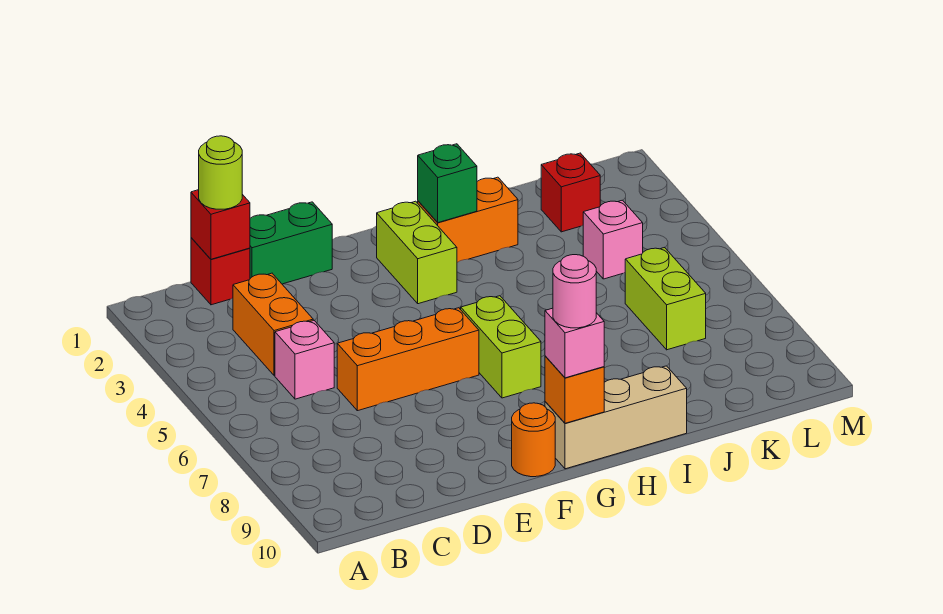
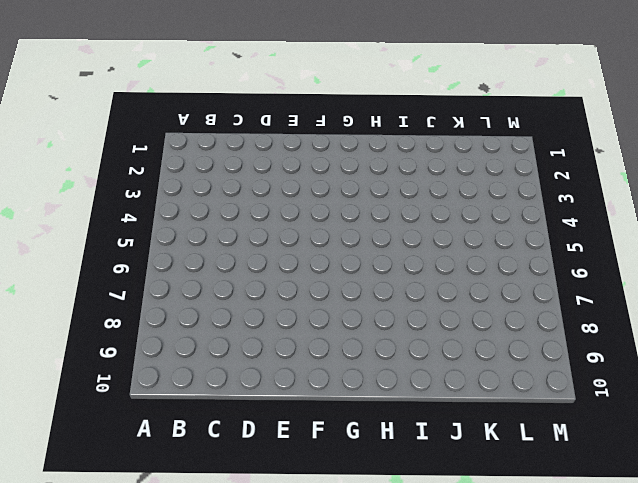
none -> red brick C1 level 1
none -> orange brick C3:C4 level 1
none -> pink brick C5 level 1

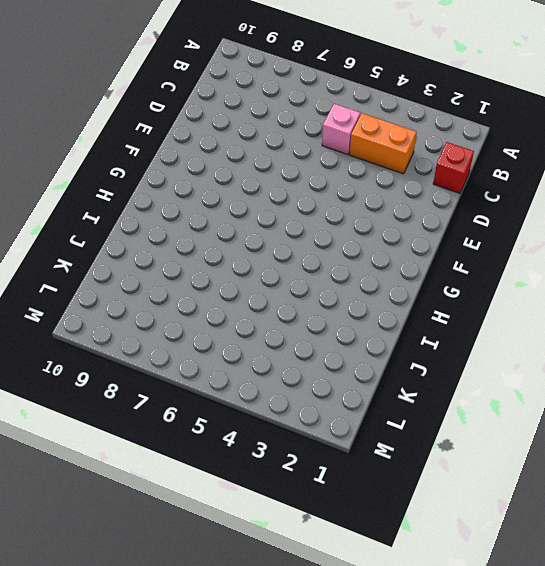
none -> green brick D1:E1 level 1
none -> orange brick D6:F6 level 1
none -> orange round brick F10 level 1

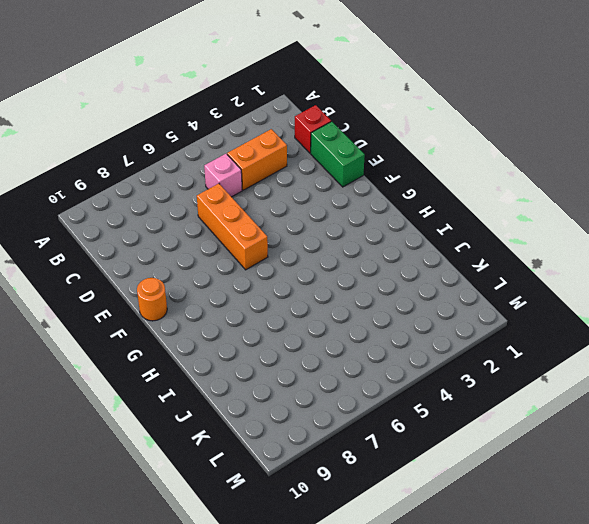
none -> lime brick G2:G3 level 1
none -> lime brick G6:G7 level 1
none -> tan brick G10:I10 level 1

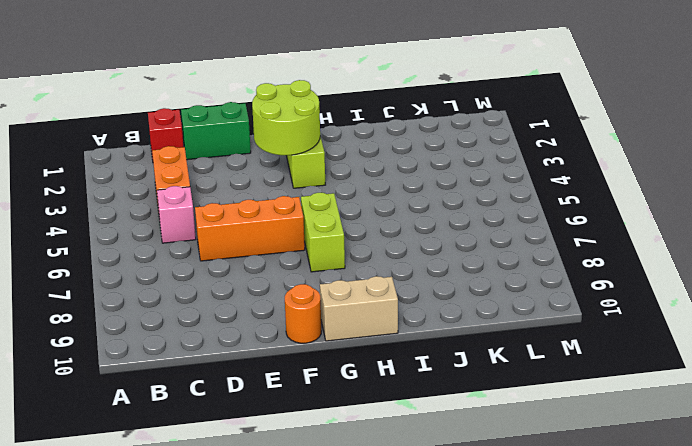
lime round brick F2:G3 level 2 -> none
tan brick G10:H10 level 1 -> tan brick G10:I10 level 1
none -> orange brick H2:I2 level 1
none -> red brick K2 level 1
none -> pink brick K4 level 1

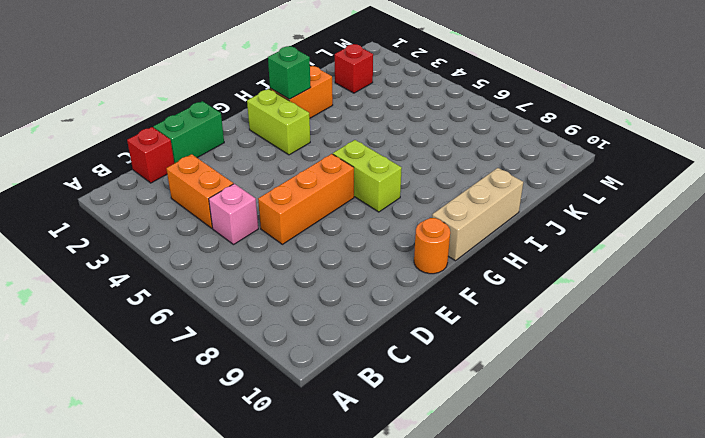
none -> pink brick K4 level 1
none -> lime brick K6:K7 level 1
none -> red brick C1 level 2

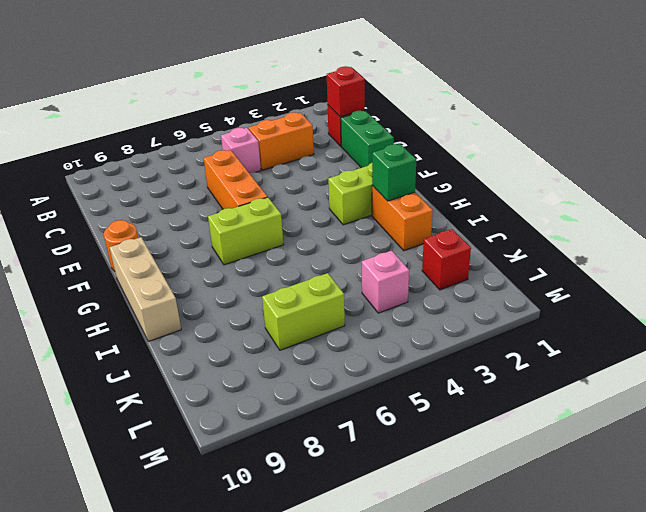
none -> orange brick G10 level 2
none -> lime round brick C1 level 3
none -> pink brick G10 level 3

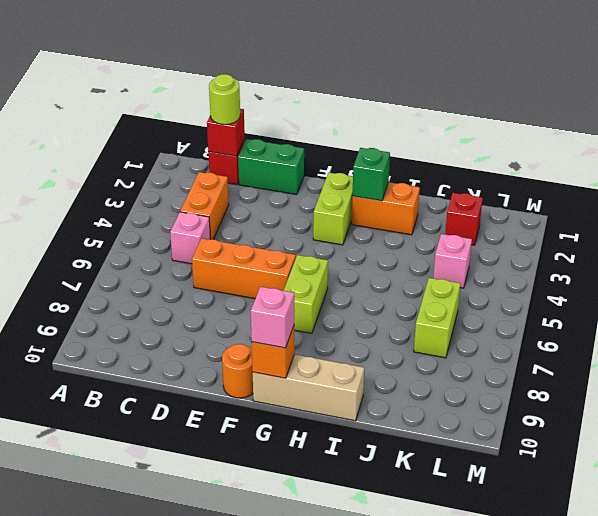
none -> pink round brick G10 level 4

